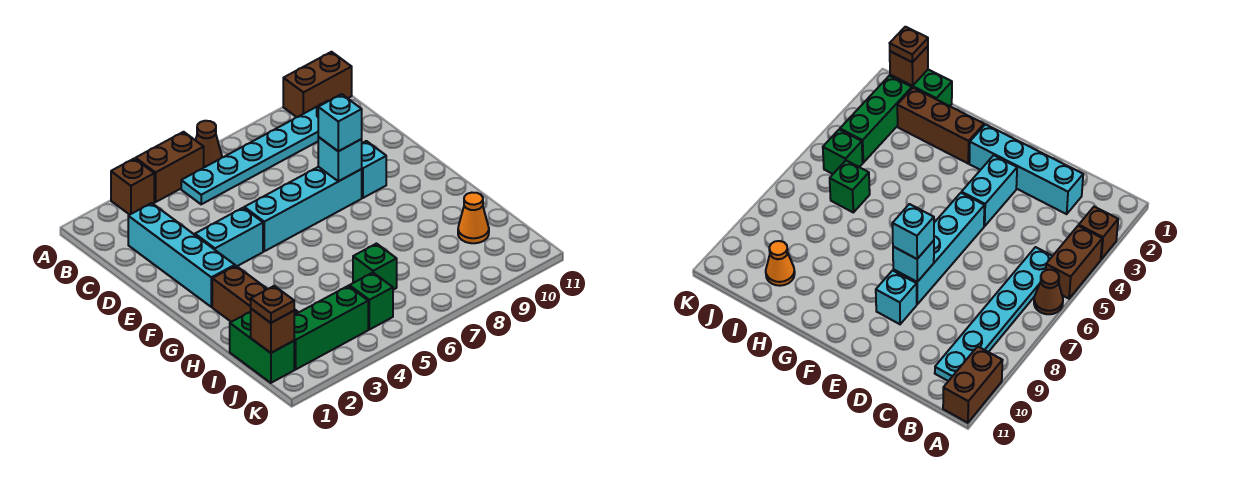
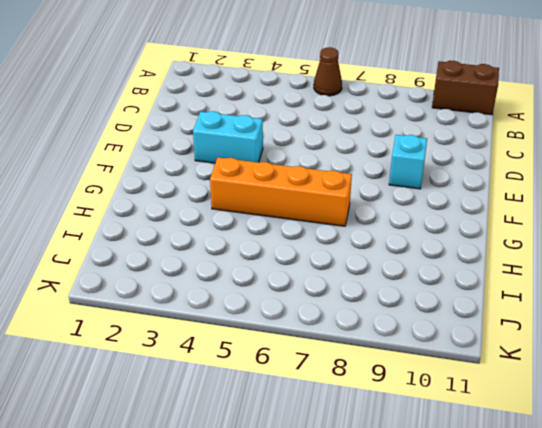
orange brick G4:G7 level 1 -> none
none -> brown brick A3 level 1
none -> brown brick A4:A5 level 1
none -> cyan plate B5:B10 level 1

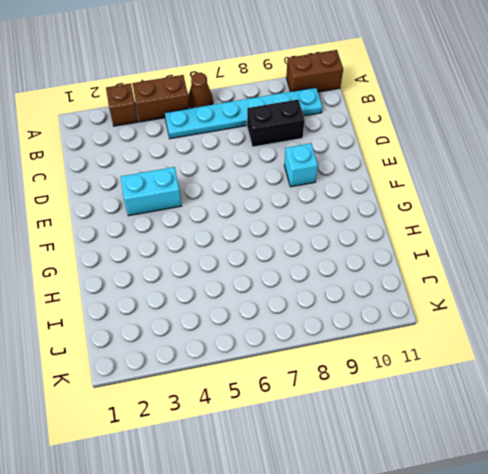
black brick C8:C9 level 1 -> none
none -> cyan brick C2:F2 level 1
none -> cyan brick E5:E8 level 1
none -> brown brick G2:I2 level 1

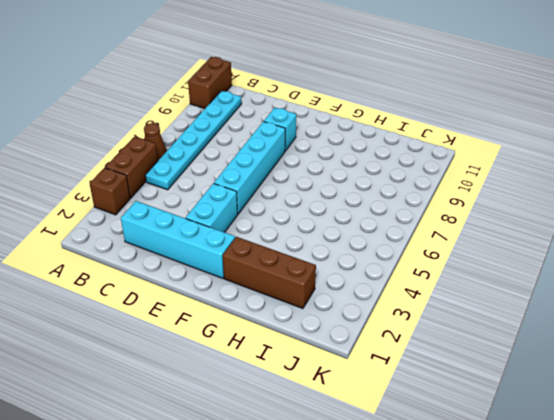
none -> green brick I1:J1 level 1
none -> green brick I6 level 1
none -> orange cone I10 level 1

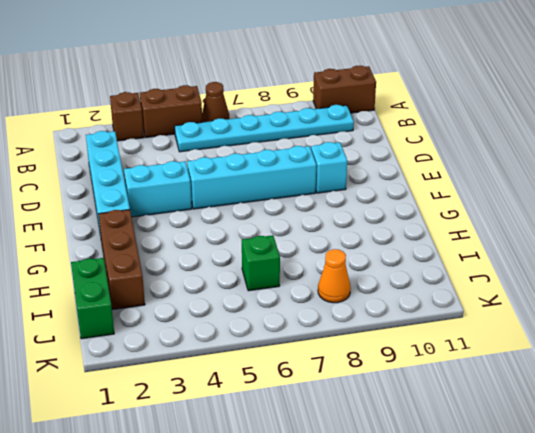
orange cone J8 level 1 -> orange cone I10 level 1
none -> green brick J2:J4 level 1
none -> green brick J5 level 1
none -> cyan brick E8 level 2

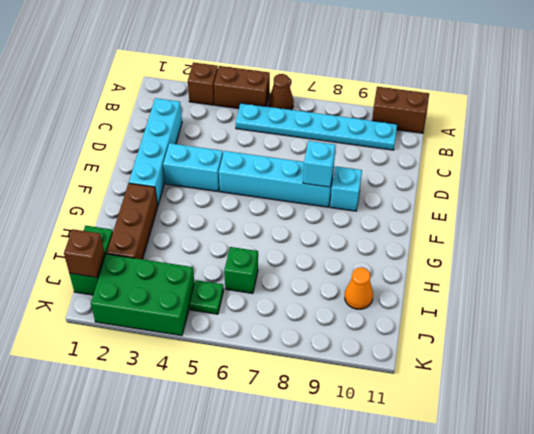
green brick J2:K4 level 1 -> green brick J2:J4 level 1
green plate J5 level 1 -> green brick J5 level 1
none -> cyan brick E8 level 3
none -> brown plate J1 level 3

